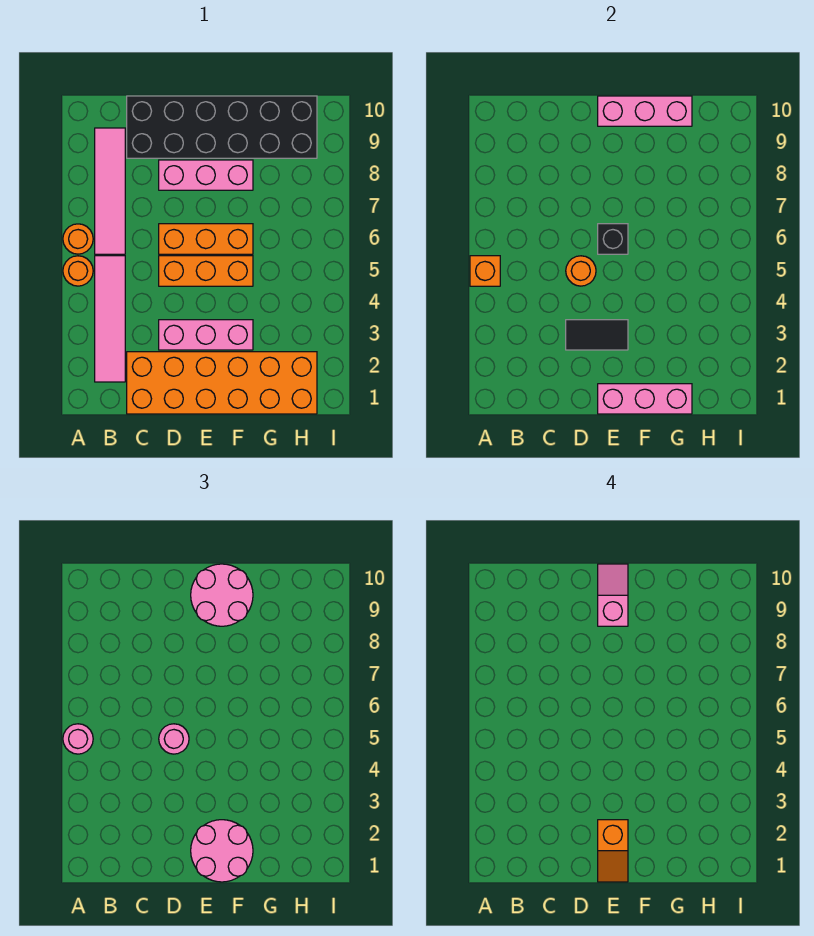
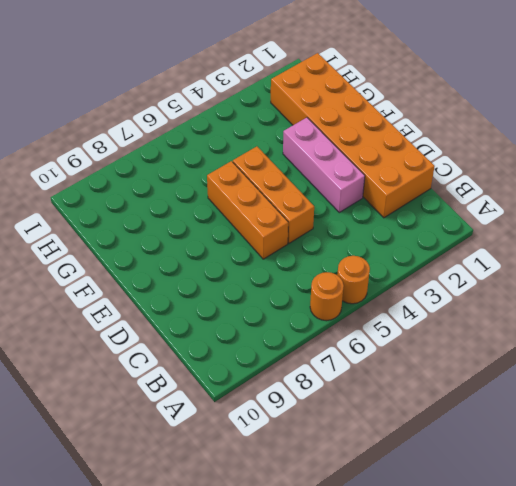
none -> pink tile B2:B5 level 1
none -> pink tile B6:B9 level 1
none -> black brick C9:H10 level 1

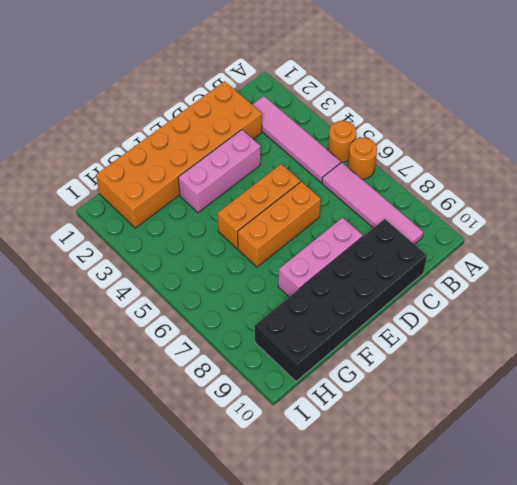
none -> orange brick A5 level 2
none -> black tile D3:E3 level 2
none -> orange round brick D5 level 2

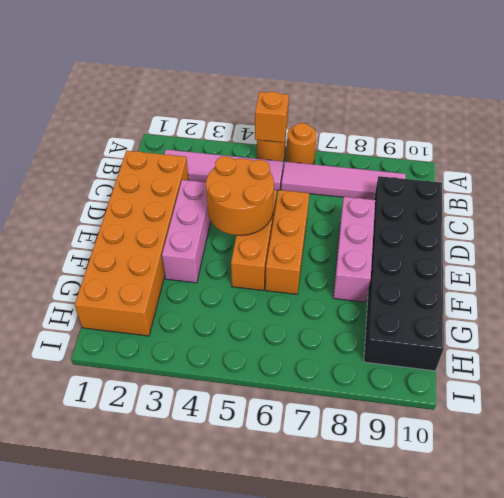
orange round brick D4:E5 level 2 -> orange round brick D5 level 2
none -> black tile D3:E3 level 2
none -> pink brick E1:G1 level 2
none -> black brick E6 level 2

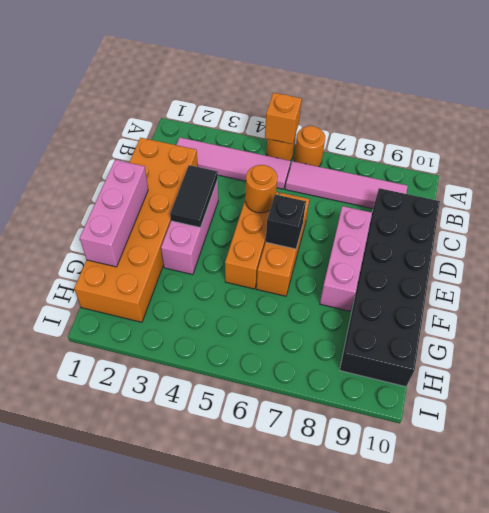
none -> pink brick E10:G10 level 2
none -> pink round brick A5 level 3
none -> pink round brick D5 level 3

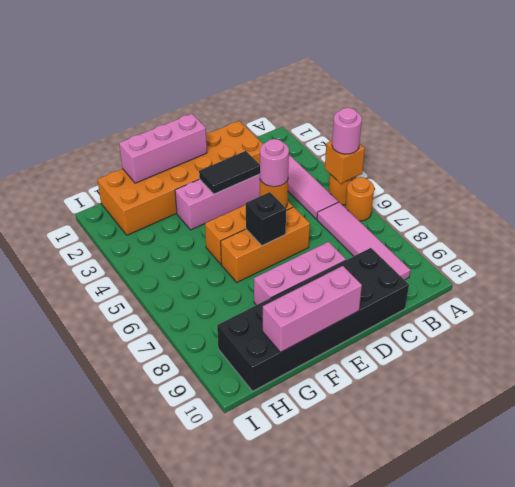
none -> pink round brick E1:F2 level 3
none -> pink round brick E9:F10 level 3
none -> orange slope E1:E2 level 4 top 2

